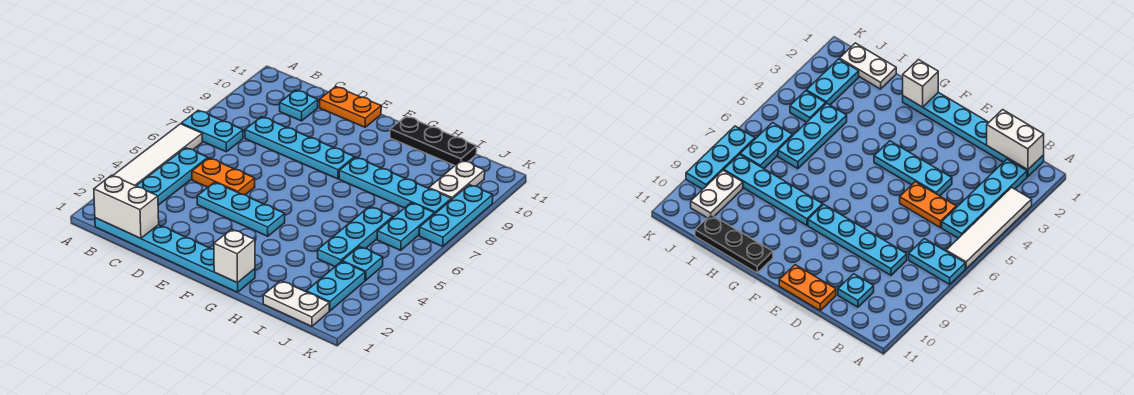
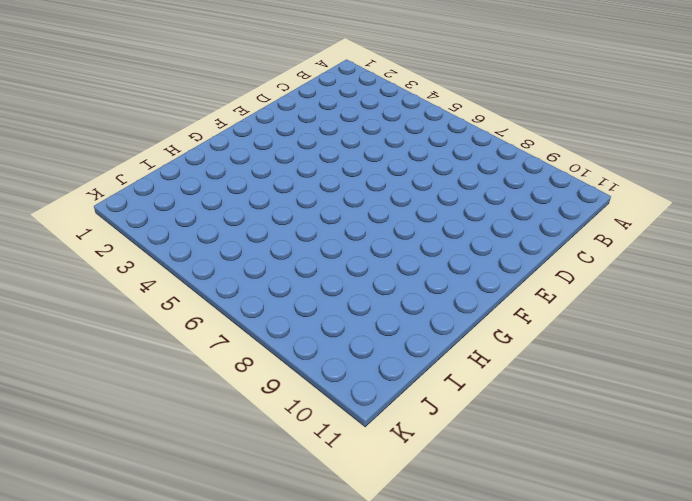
none -> white tile A3:A6 level 1
none -> cyan plate A7:B7 level 1
none -> cyan plate B1:G1 level 1

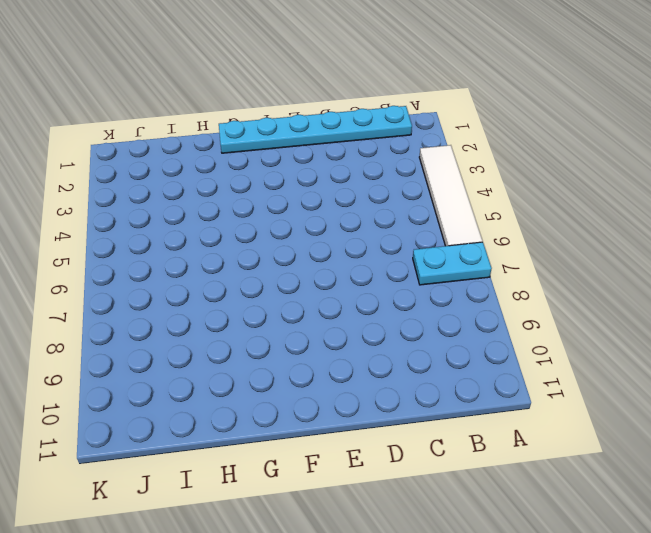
none -> cyan plate B2:B5 level 1
none -> orange plate C5:D5 level 1
none -> cyan plate C8:F8 level 1

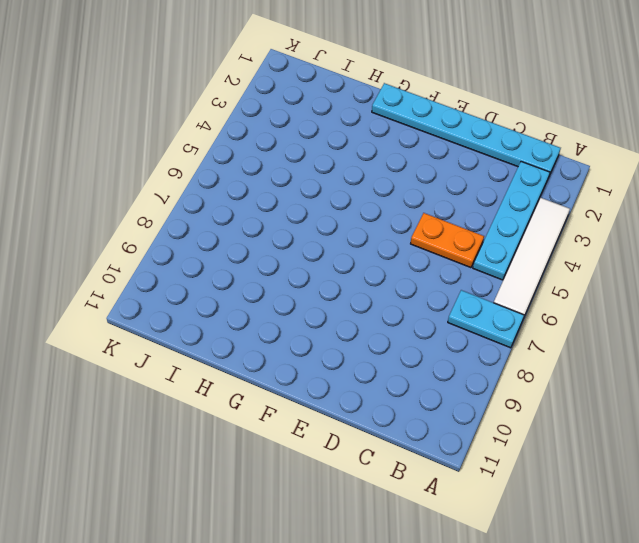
none -> cyan plate C8:F8 level 1
none -> cyan plate C10 level 1
none -> cyan plate D4:F4 level 1

